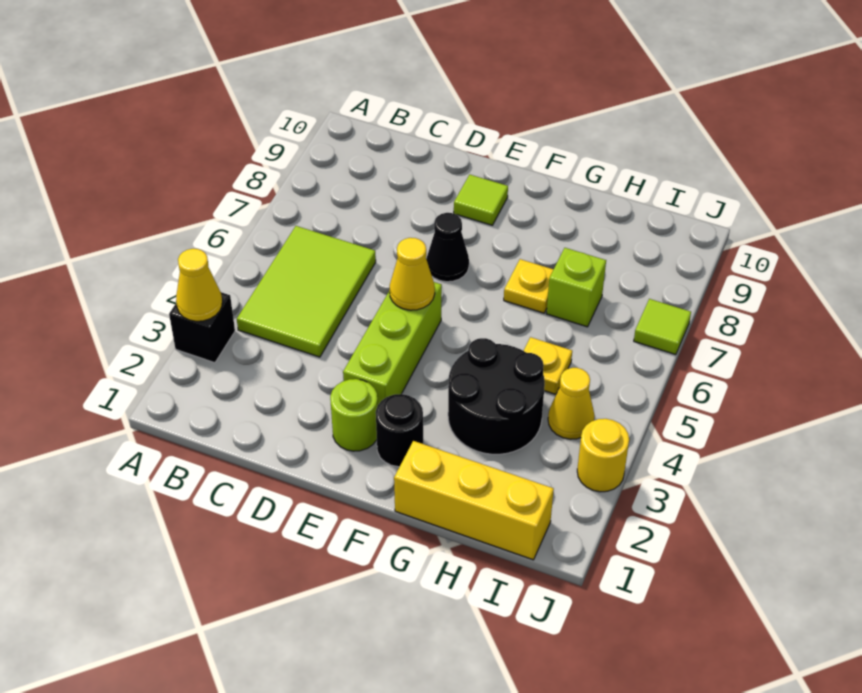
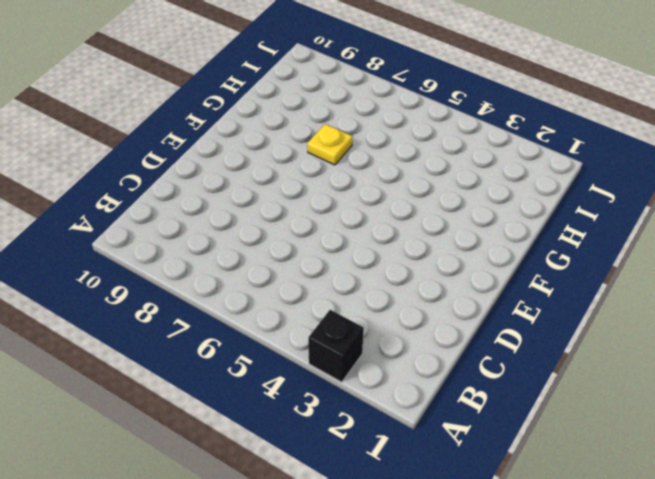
none -> lime tile B4:C6 level 1
none -> lime round brick E2 level 1
none -> lime brick E3:E5 level 1

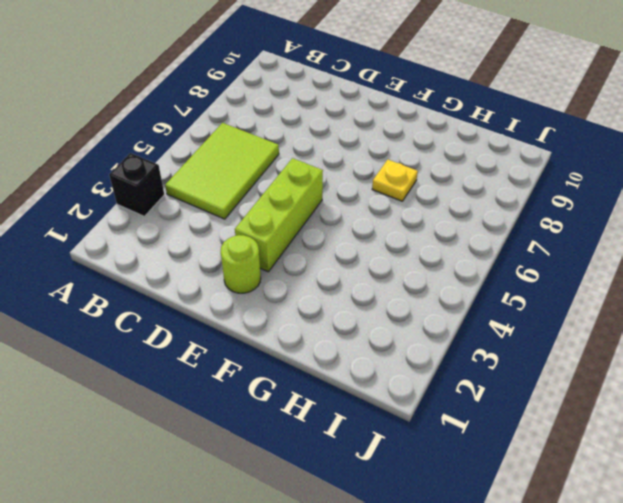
none -> black cone E7 level 1
none -> lime tile E9 level 1
none -> black round brick F2 level 1

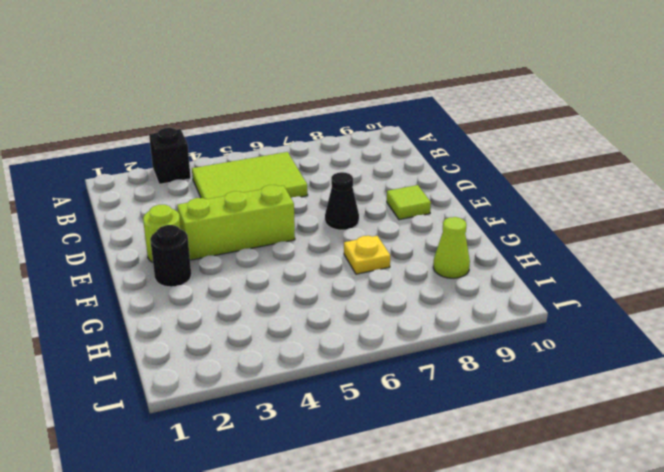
lime cone H9 level 1 -> none
none -> yellow brick G1:I1 level 1
none -> black round brick G3:H4 level 1
none -> yellow plate H5 level 1

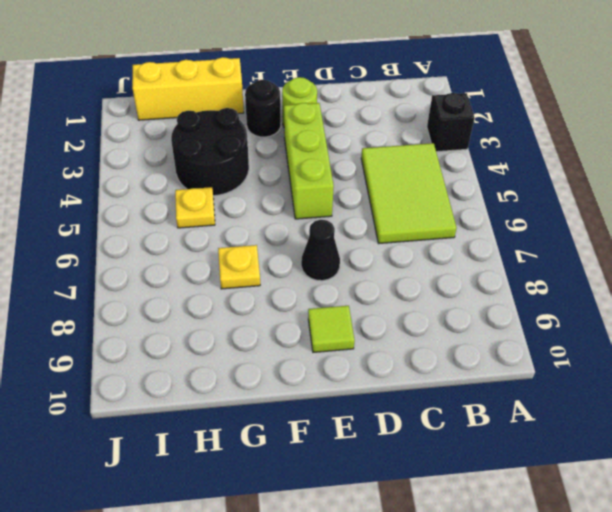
none -> lime brick H7 level 1
none -> yellow cone I4 level 1
none -> yellow round brick J3 level 1

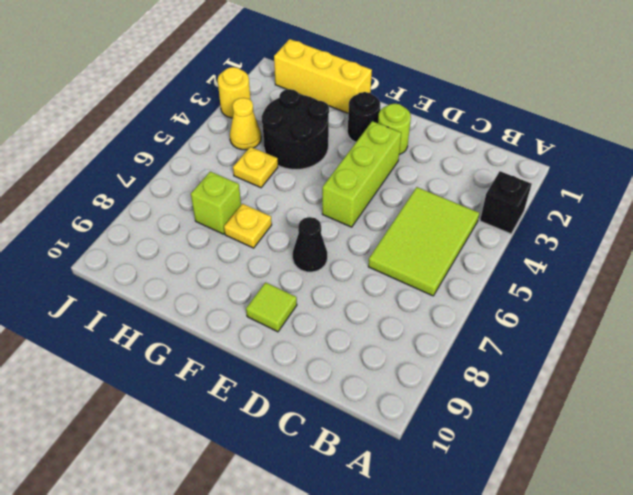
none -> lime tile J7 level 1
none -> yellow cone A3 level 2
none -> yellow cone E5 level 2

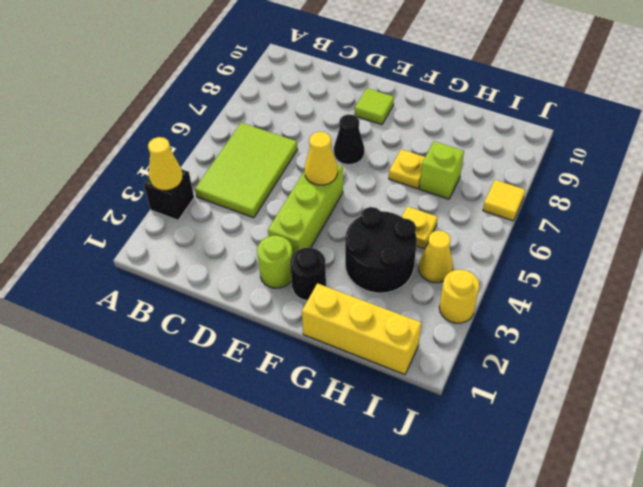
yellow tile J7 level 1 -> lime tile J7 level 1

